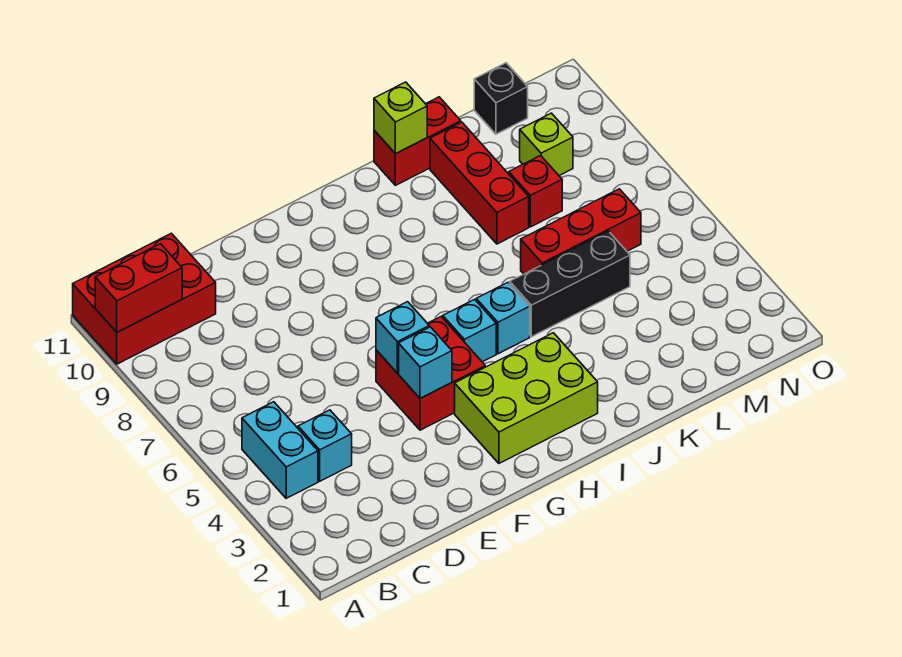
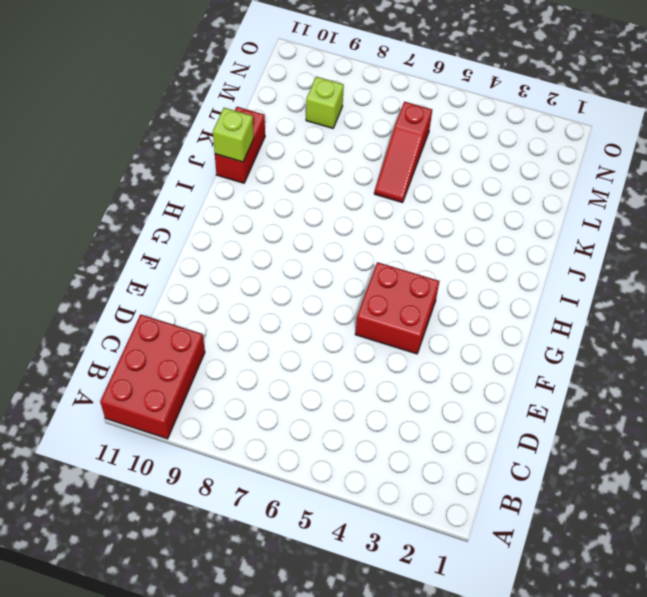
red slope K6:M6 level 1 top M -> red brick K6:M6 level 1
none -> cyan brick B4:B5 level 1
none -> cyan brick C4 level 1
none -> lime brick G2:I3 level 1

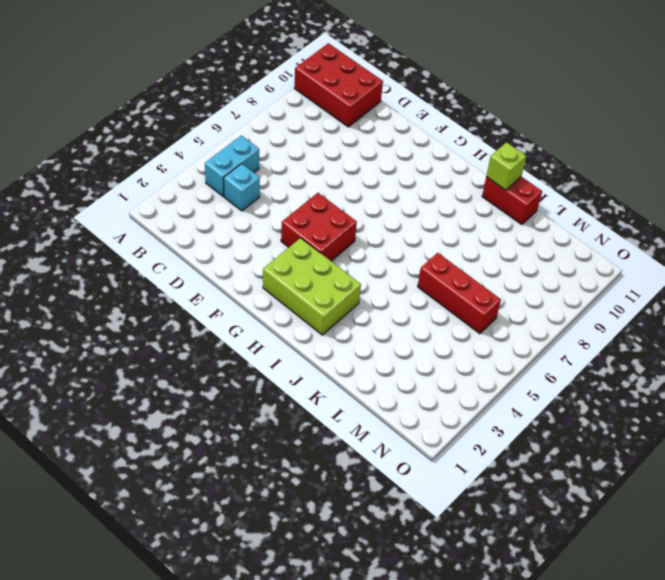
none -> cyan brick H5 level 1
none -> cyan brick I5 level 1
none -> black brick J5:L5 level 1

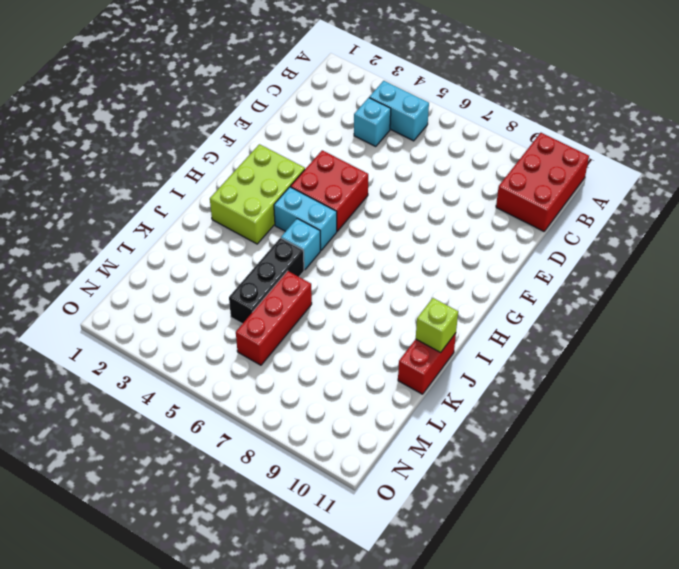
cyan brick H4:H5 level 1 -> cyan brick H5 level 1
none -> red brick K8:K10 level 1
none -> red brick L8 level 1
none -> lime brick M9 level 1

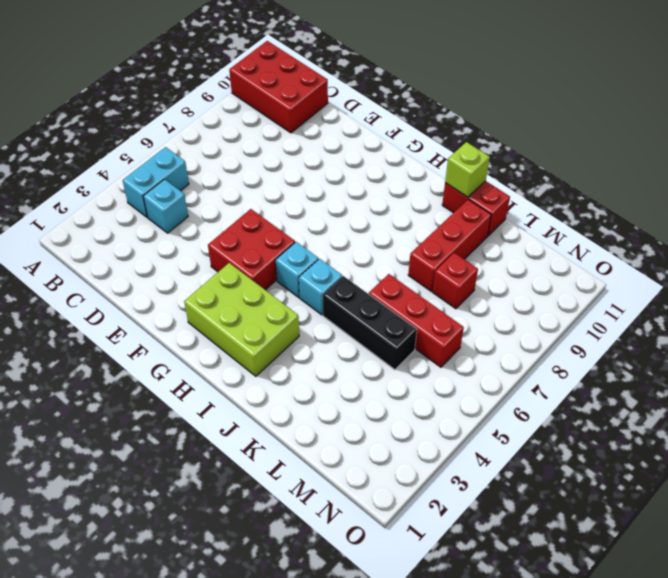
none -> lime brick M9 level 1
none -> black brick M11 level 1
none -> red brick A10:B10 level 2

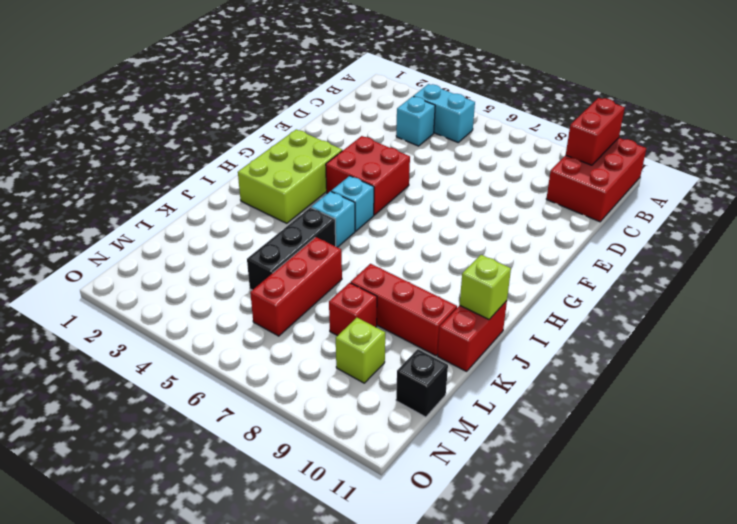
none -> cyan brick F4 level 2
none -> cyan brick F5 level 2

